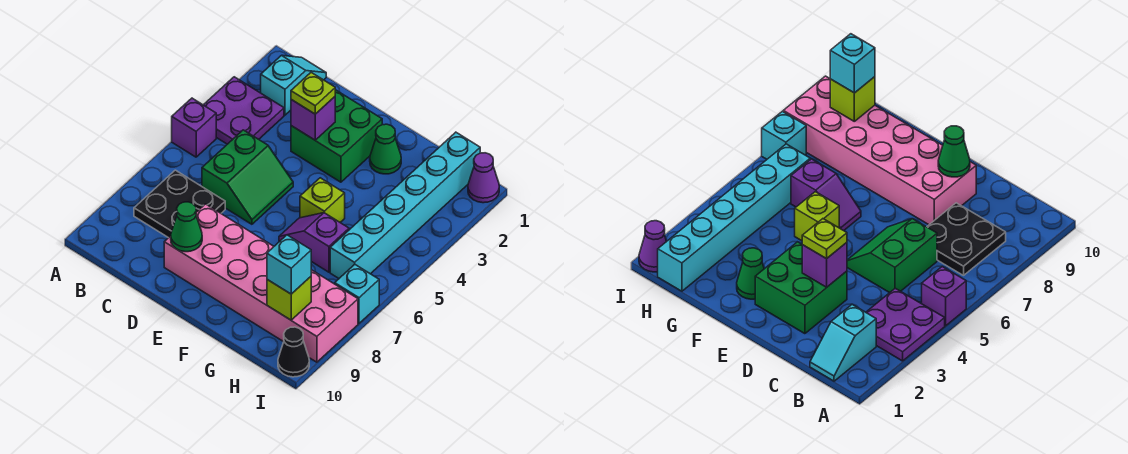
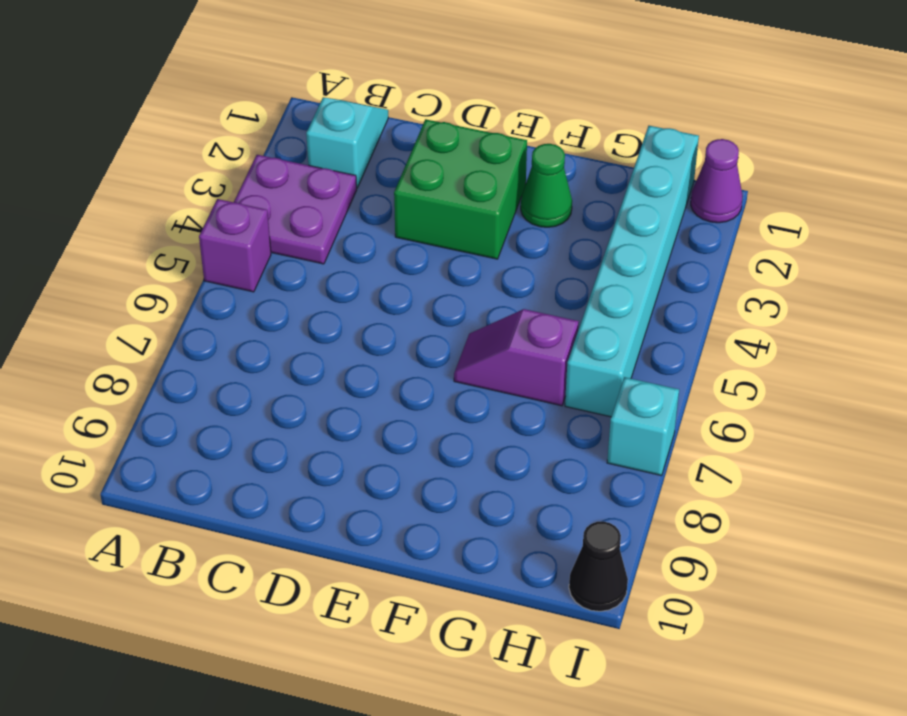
none -> black plate B7:C8 level 1
none -> green slope C5:D6 level 1 top C
none -> pink brick D8:I9 level 1

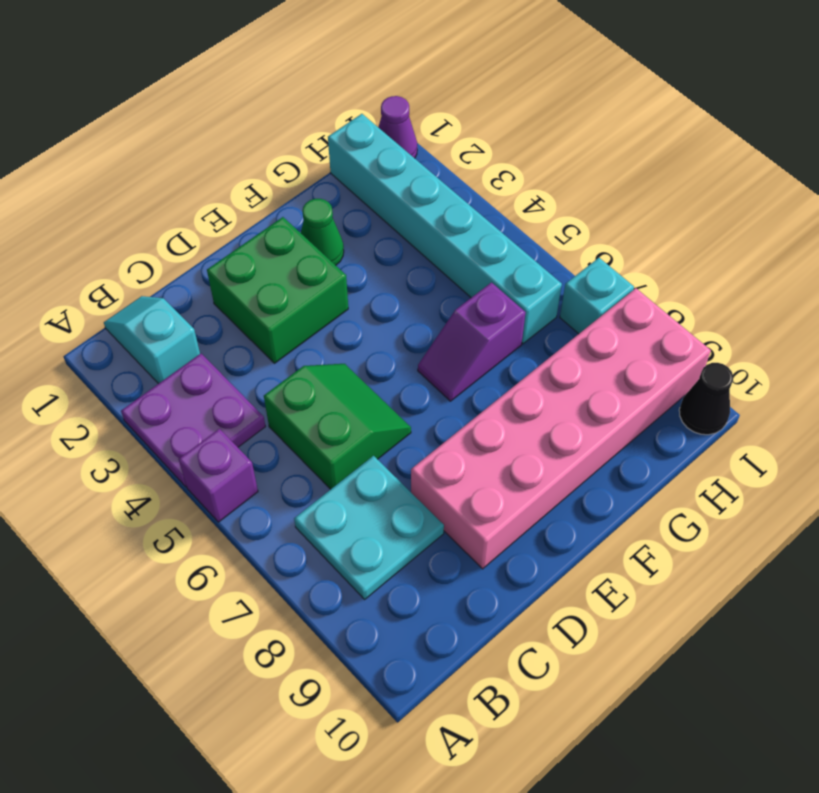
cyan plate B7:C8 level 1 -> black plate B7:C8 level 1
none -> lime brick F5 level 1
none -> purple brick D3 level 2
none -> green cone D9 level 2

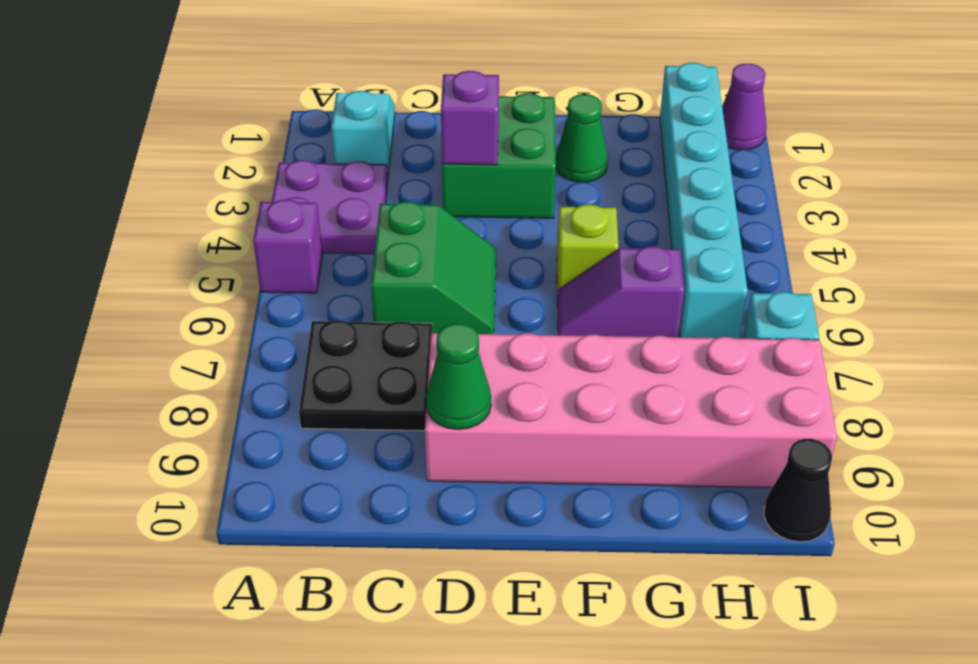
none -> lime brick H9 level 2
none -> lime plate D3 level 3
none -> cyan brick H9 level 3

